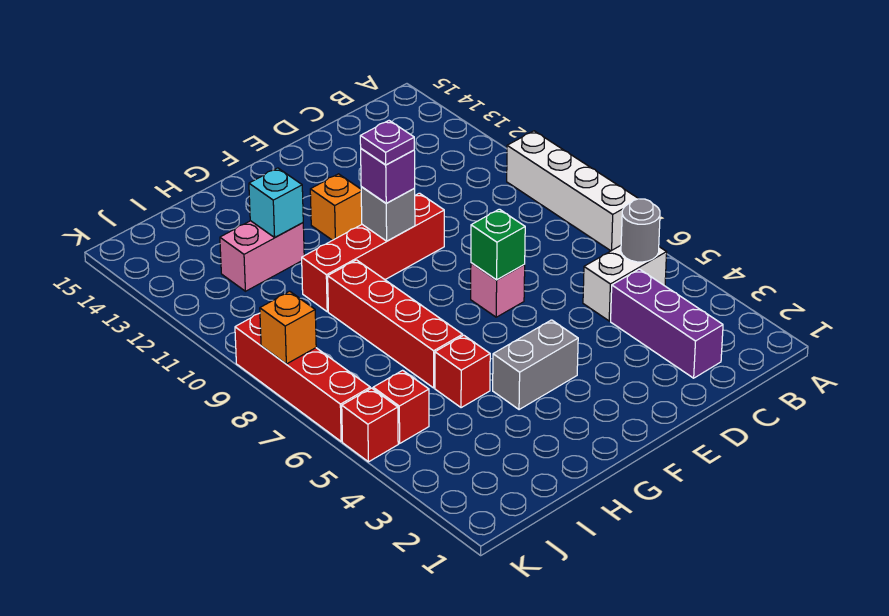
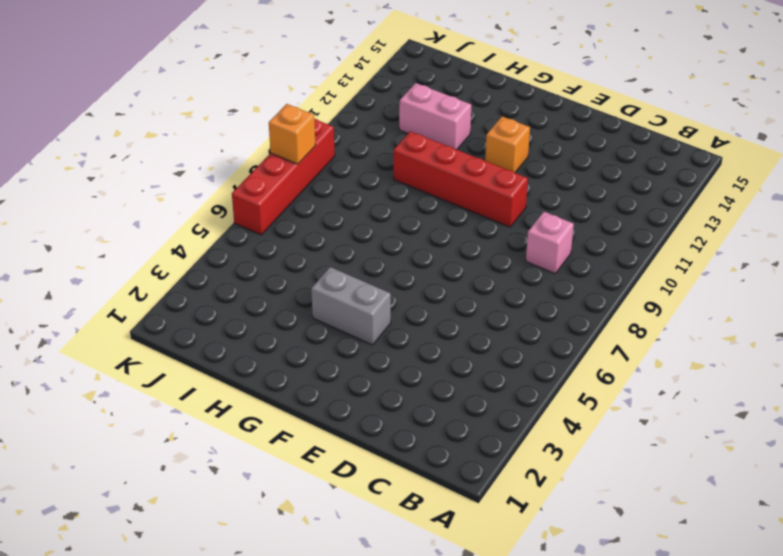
pink brick C9 level 1 -> pink brick E7 level 1
none -> white brick A7:A10 level 1
none -> white brick B5:C5 level 1
none -> purple brick C2:C4 level 1

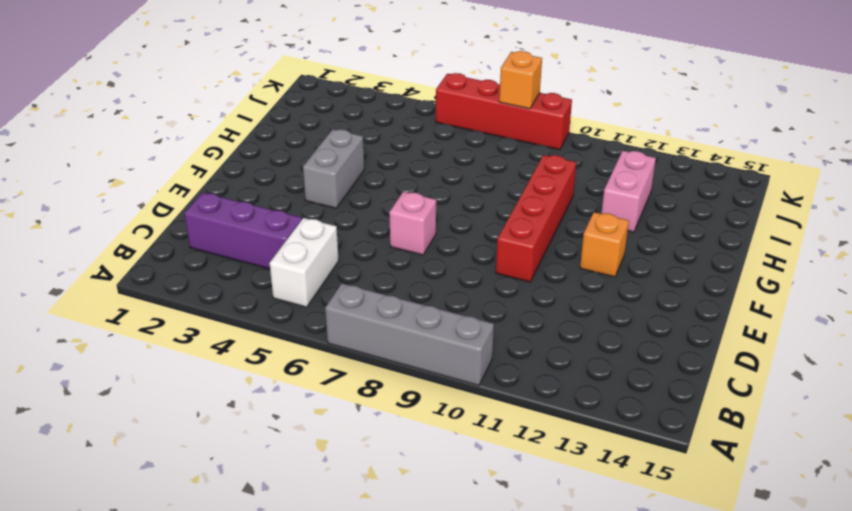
grey brick A7:A10 level 1 -> white brick A7:A10 level 1
none -> red brick H5 level 1
none -> red brick H6:H9 level 1
none -> red brick J5 level 1

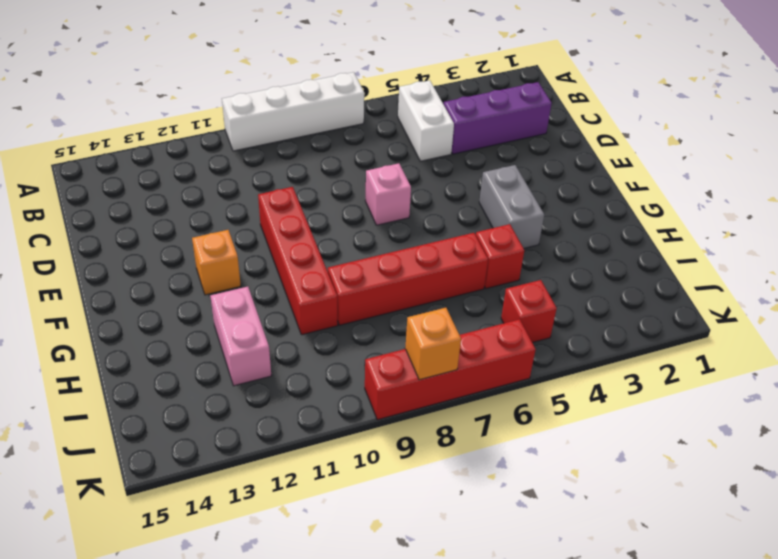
none -> red brick K5 level 1
none -> grey round brick B5 level 2
none -> green brick E7 level 2

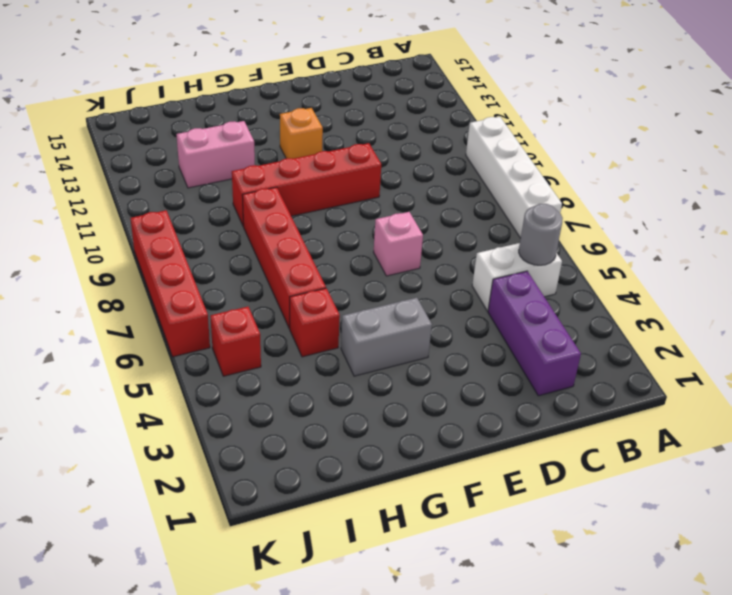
none -> red brick K5 level 1
none -> green brick E7 level 2
none -> grey brick F10 level 2

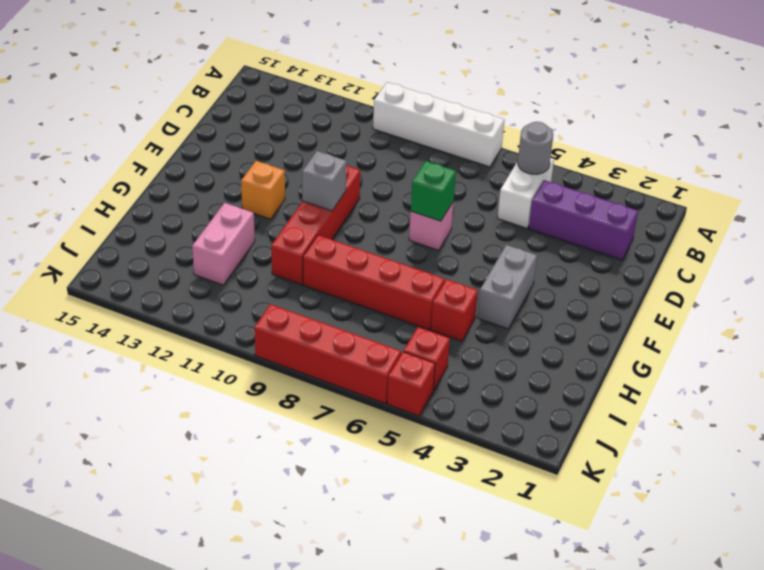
none -> cyan brick H12 level 2
none -> orange brick K8 level 2
none -> purple brick F10 level 3

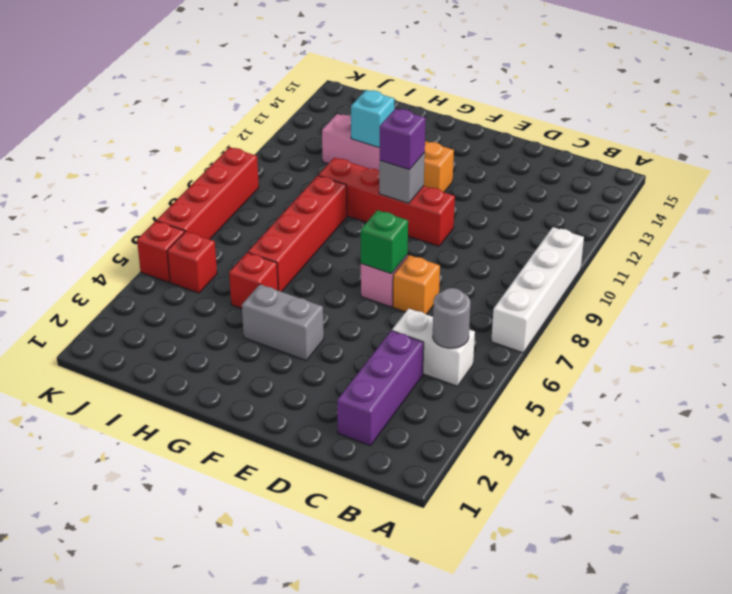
orange brick D7 level 1 -> orange brick K8 level 2
none -> purple plate F10 level 4

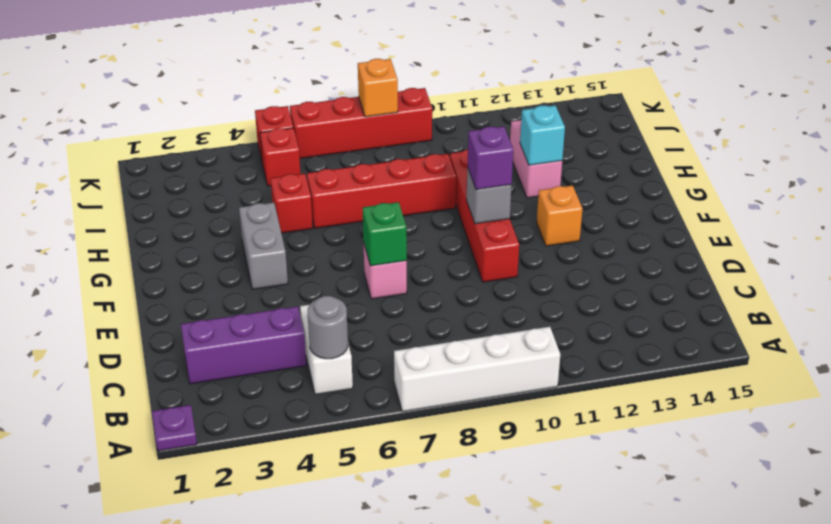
purple plate A1 level 1 -> purple plate F10 level 4

